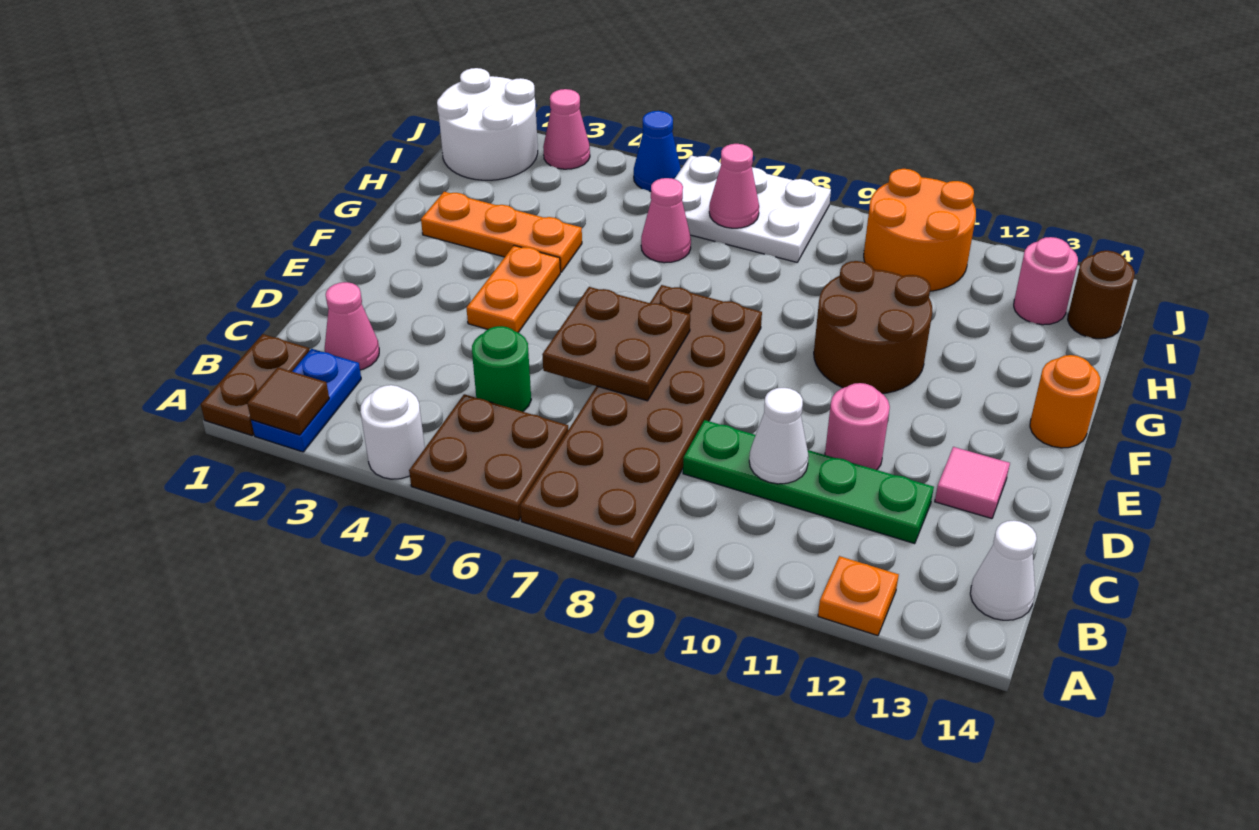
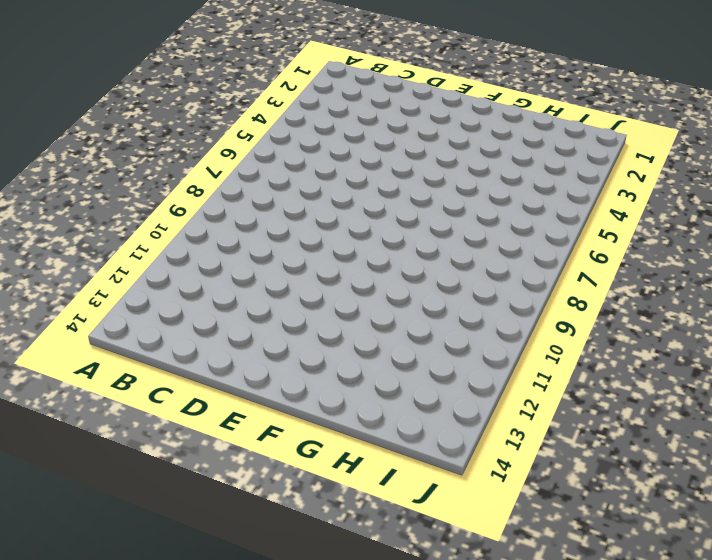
none -> brown plate A1:B1 level 1
none -> blue plate A2:B2 level 1
none -> white round brick A4 level 1

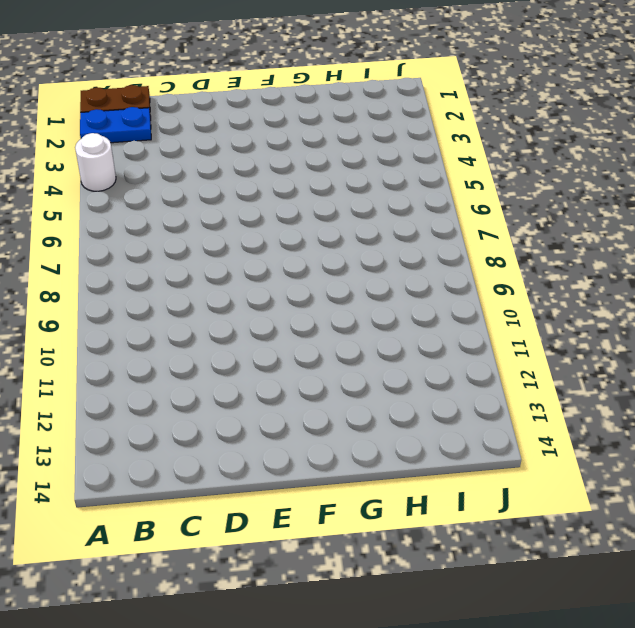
none -> brown plate A5:B6 level 1
none -> brown plate A7:F8 level 1
none -> orange plate A12 level 1

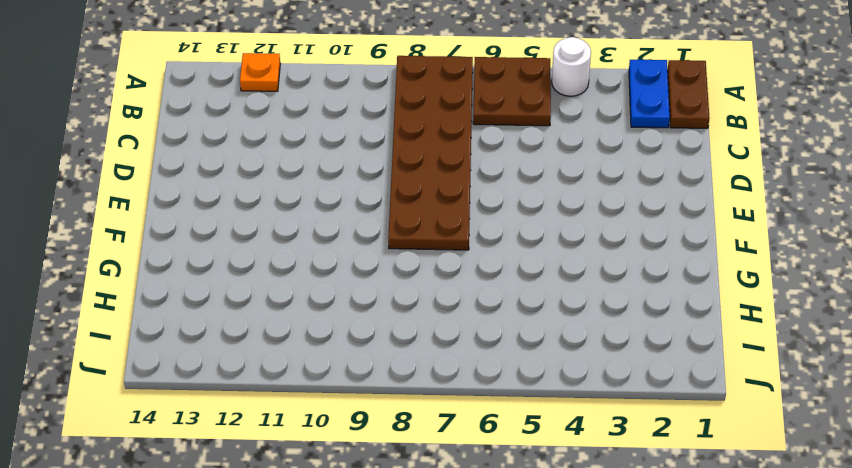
none -> white cone B14 level 1
none -> pink cone C2 level 1
none -> green round brick C5 level 1

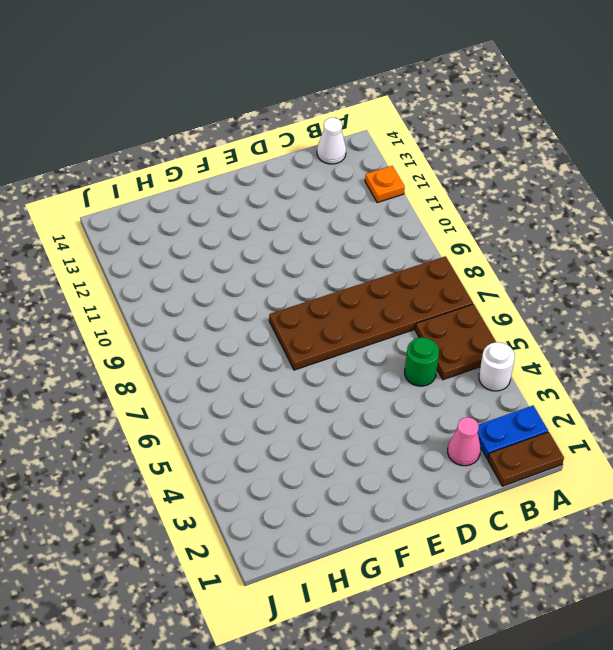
none -> green plate C9:C12 level 1
none -> pink round brick D11 level 1
none -> pink tile D13 level 1

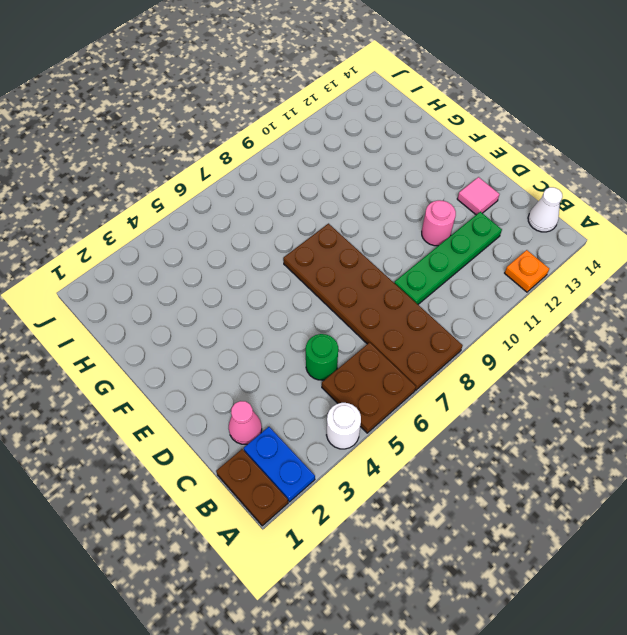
none -> orange plate E4:F4 level 1
none -> brown round brick F10:G11 level 1
none -> orange round brick F14 level 1

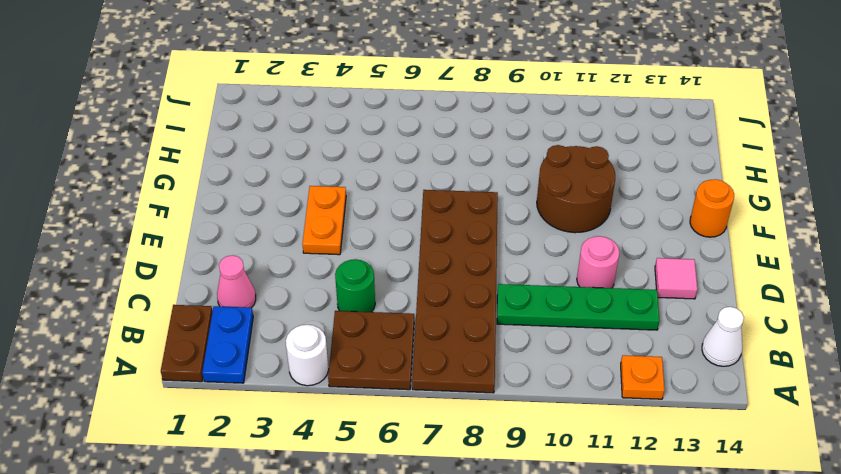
none -> orange plate G2:G4 level 1
none -> pink cone H6 level 1
none -> white round brick I1:J2 level 1

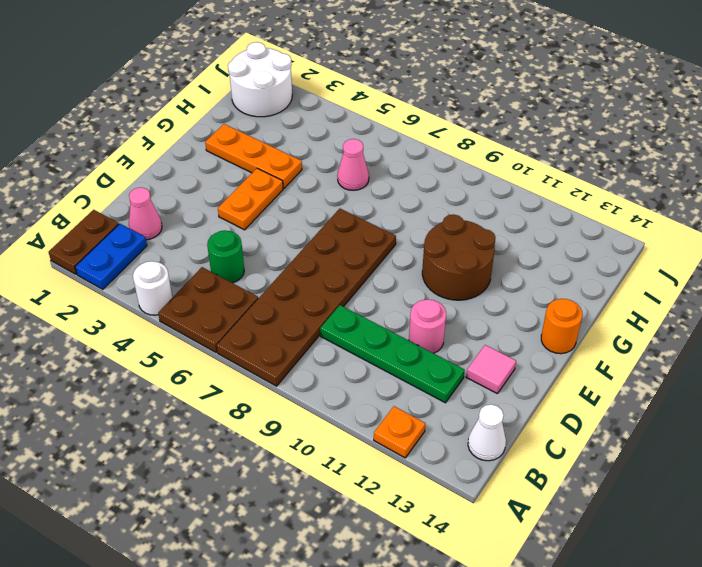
none -> white plate I6:J8 level 1
none -> orange round brick I10:J11 level 1
none -> pink round brick I13 level 1

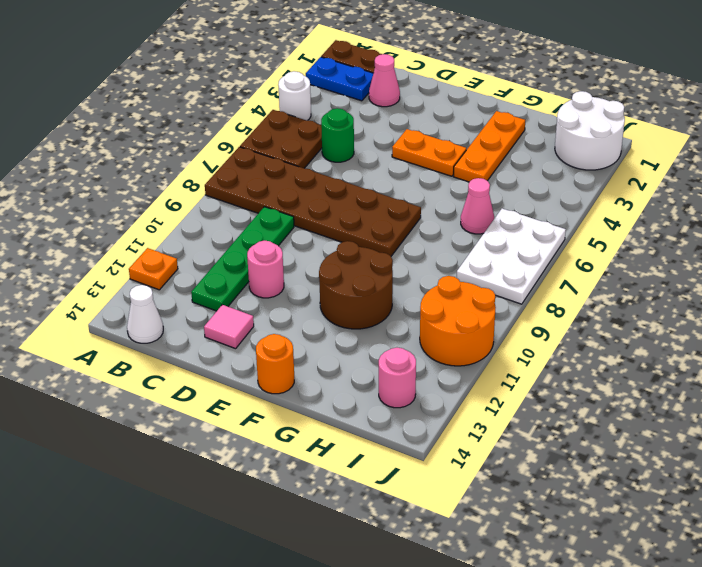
none -> brown round brick I14 level 1
none -> pink cone J3 level 1
none -> blue cone J5 level 1

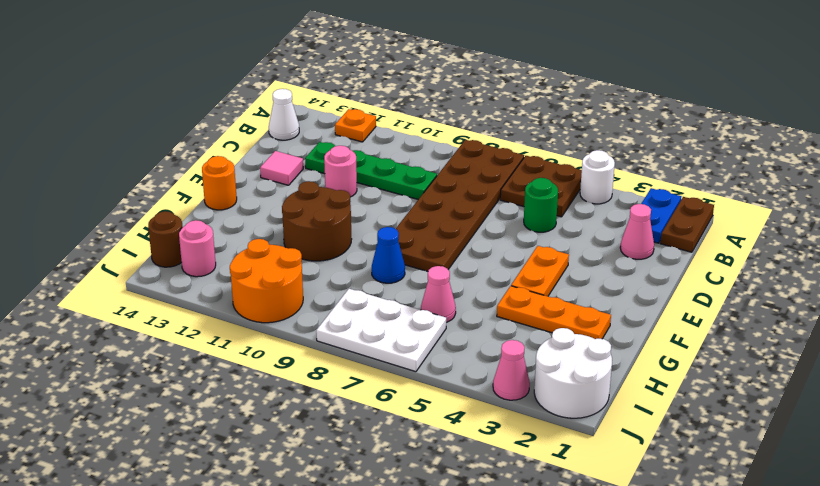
blue cone G8 level 1 -> blue cone J5 level 1
none -> brown tile A2 level 2
none -> white cone C10 level 2
none -> brown plate D6:E7 level 2

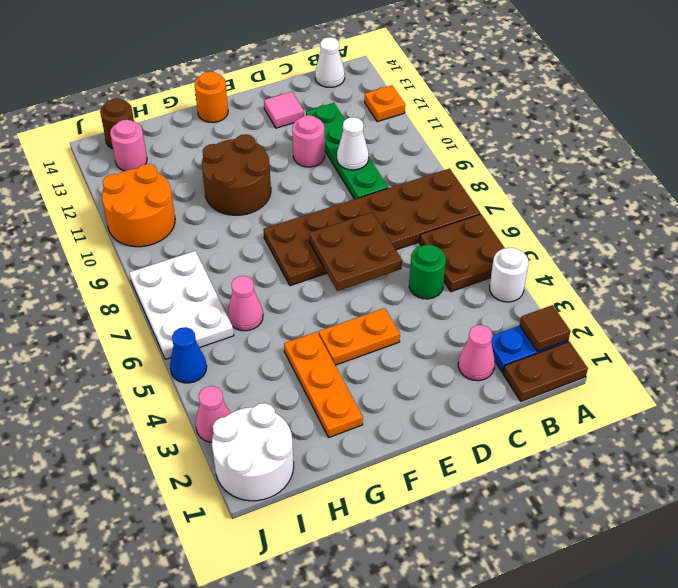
none -> pink cone I7 level 2

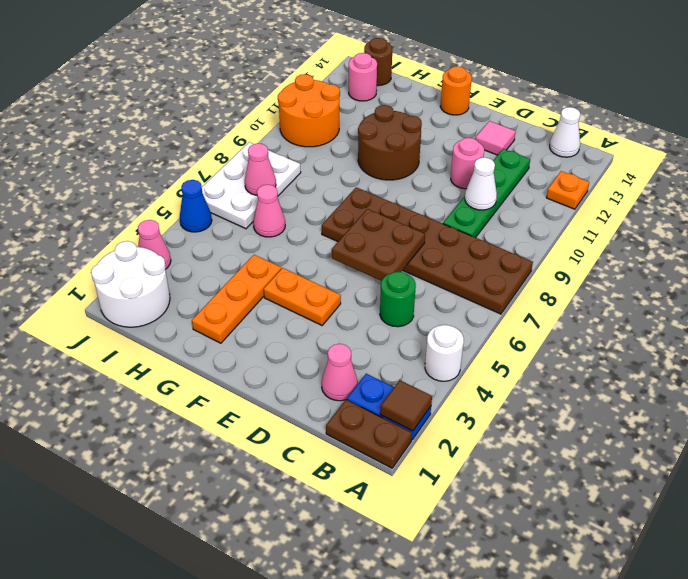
none -> brown plate A5:B6 level 1

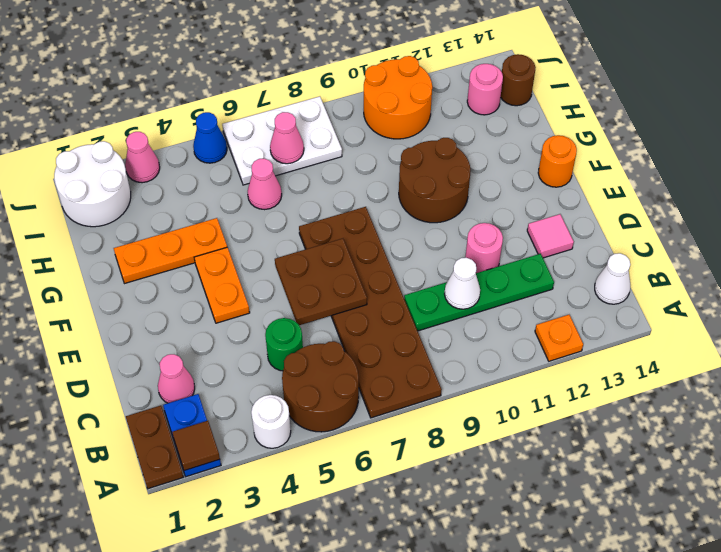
brown round brick A5:B6 level 1 -> brown plate A5:B6 level 1

